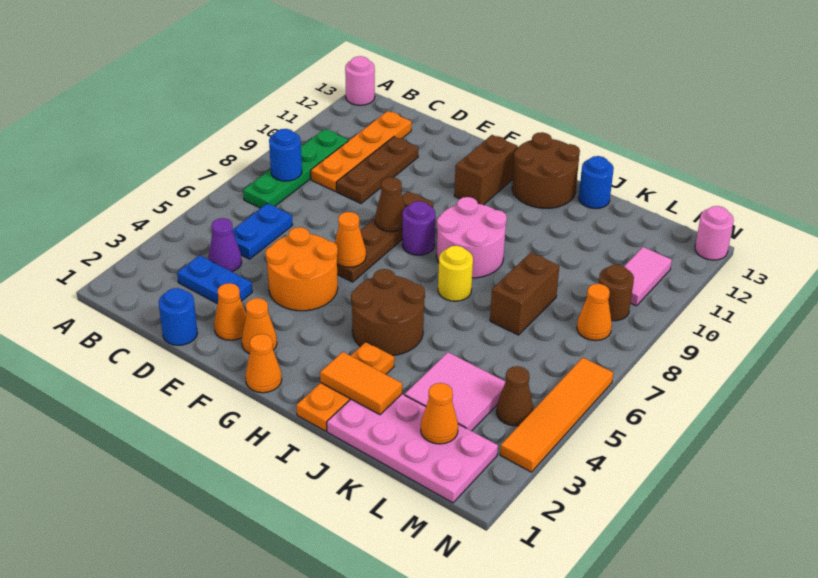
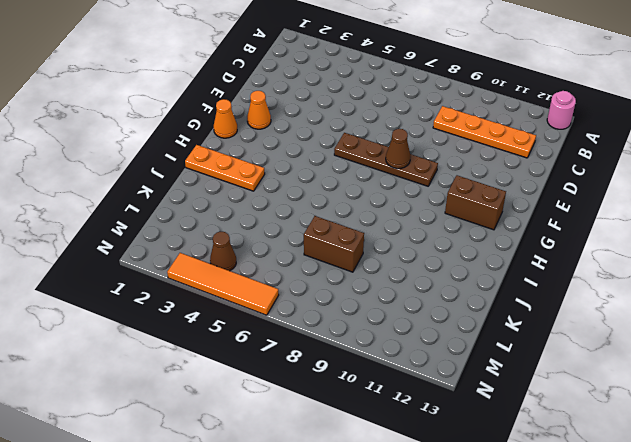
none -> green plate B7:B10 level 1
none -> blue plate C3:D3 level 1
none -> purple cone C4 level 1
none -> blue plate C5:C6 level 1

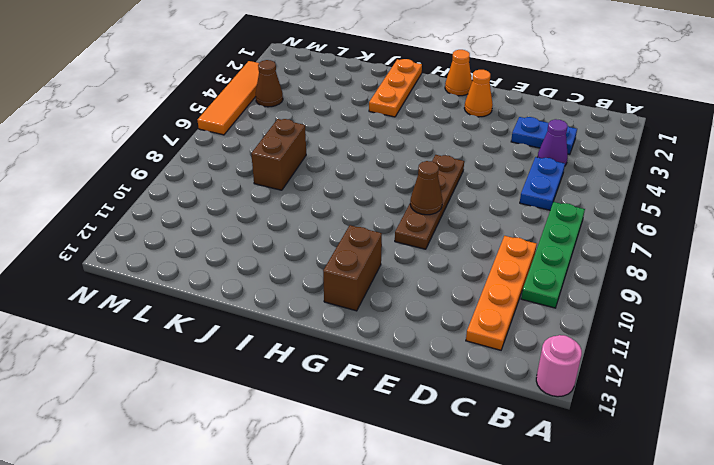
none -> blue round brick D1 level 1
none -> brown plate D9:D11 level 1
none -> orange cone E2 level 1
none -> orange round brick E4:F5 level 1

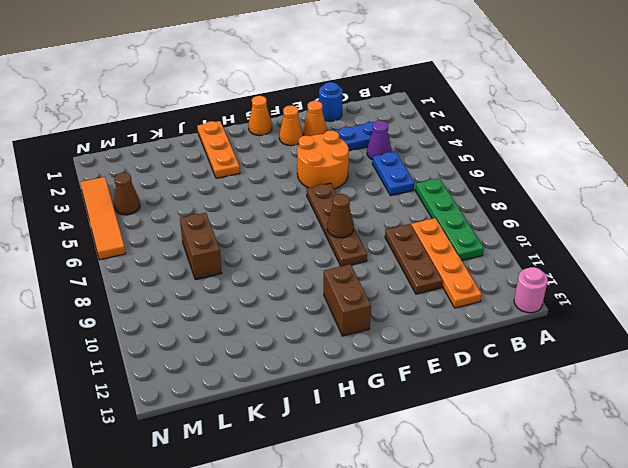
none -> purple round brick G8 level 1
none -> brown round brick H4:I5 level 1
none -> pink round brick H8:I9 level 1
none -> brown round brick H12:I13 level 1

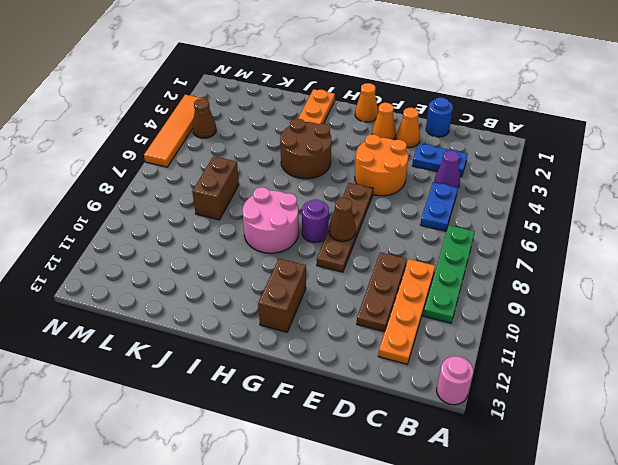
none -> brown round brick H12:I13 level 1
none -> yellow round brick I7 level 1
none -> pink plate J1:M2 level 1
none -> blue round brick J13 level 1

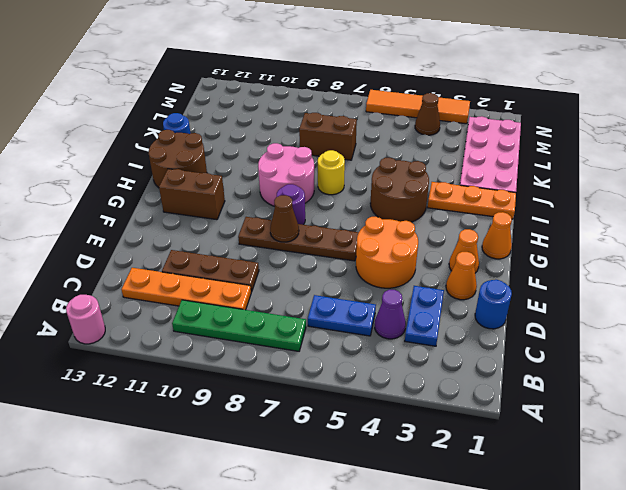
none -> pink tile K3:L4 level 1
none -> orange cone M8 level 1
none -> brown round brick M9 level 1
none -> pink tile M10:M11 level 1

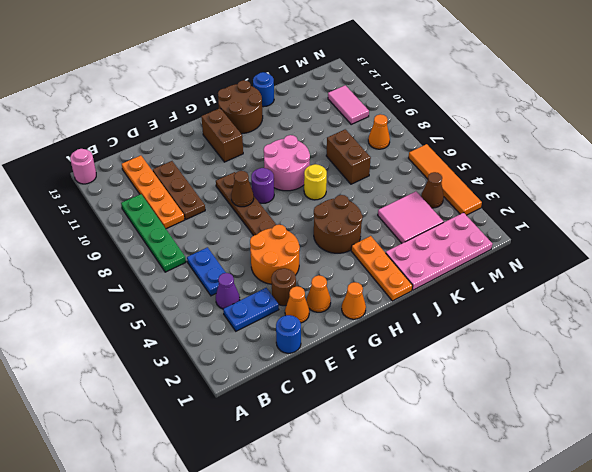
brown round brick E3 level 1 -> brown round brick M9 level 1
none -> pink round brick N13 level 1
none -> blue round brick B8 level 2
none -> orange cone F6 level 2
none -> orange tile I2:J2 level 2

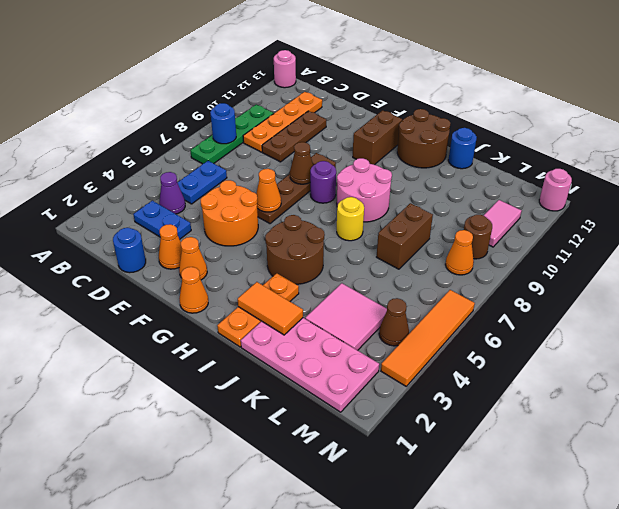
none -> orange cone L2 level 2

